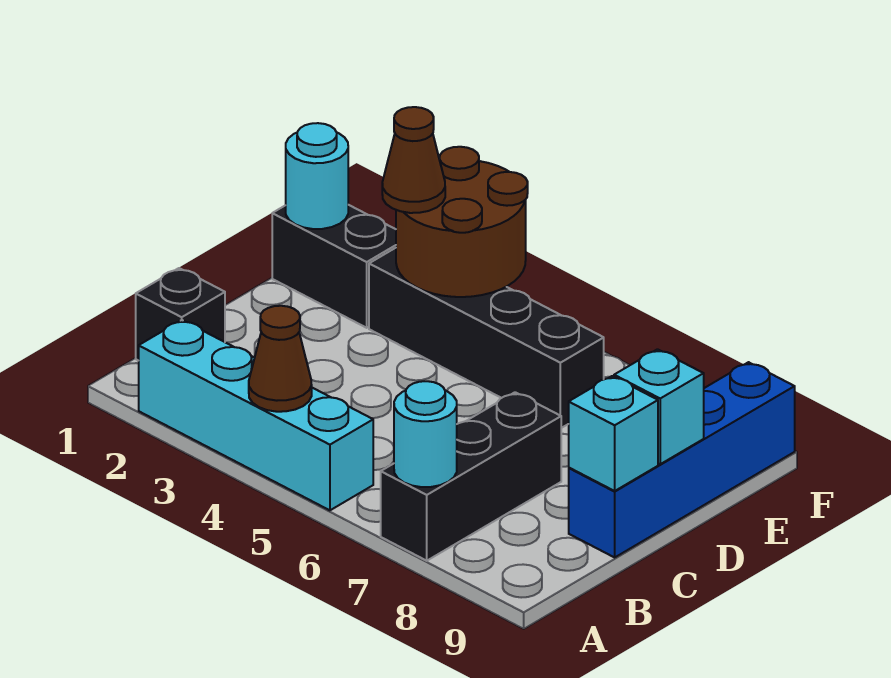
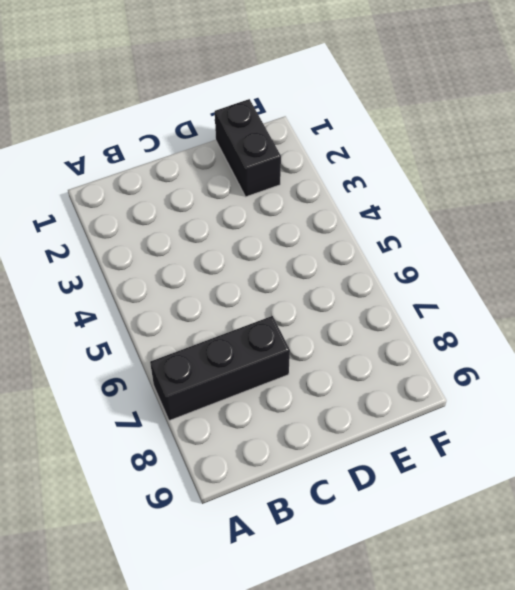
none -> cyan brick A2:A5 level 1
none -> black brick B1 level 1
none -> blue brick C9:F9 level 1

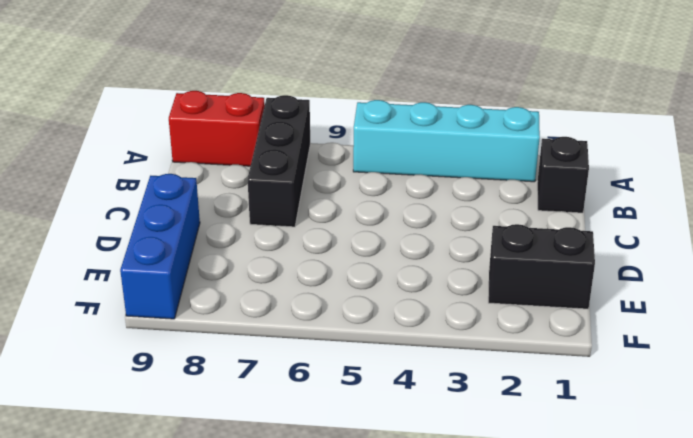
red brick A8:A9 level 1 -> none
blue brick D9:F9 level 1 -> blue brick C9:F9 level 1
none -> black brick E3:E6 level 1
none -> brown cone A4 level 2
none -> cyan round brick A7 level 2

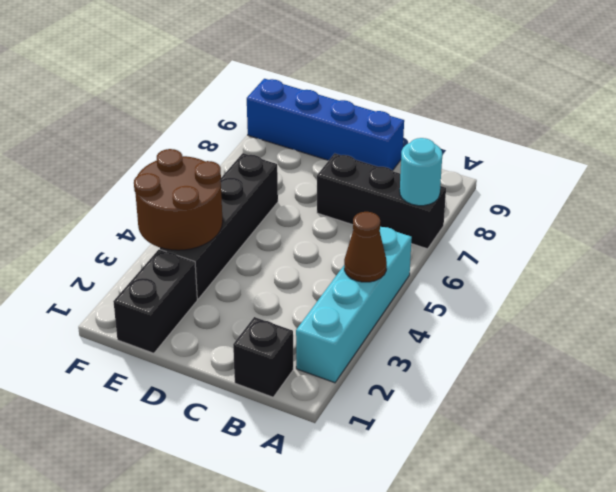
none -> cyan brick C9 level 2
none -> cyan brick D9 level 2
none -> cyan round brick E1 level 2

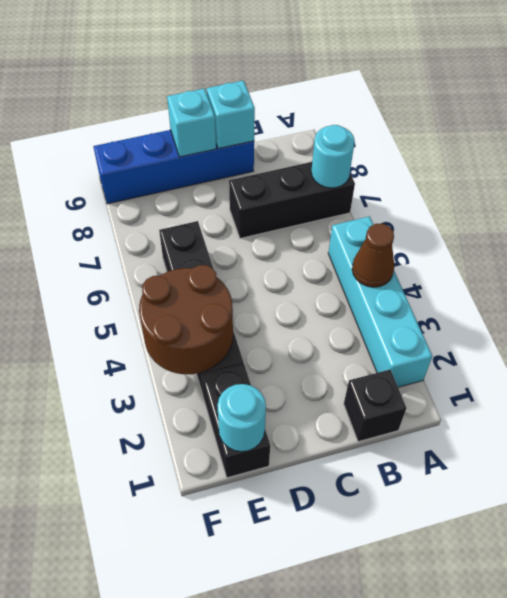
none -> brown cone E3 level 3

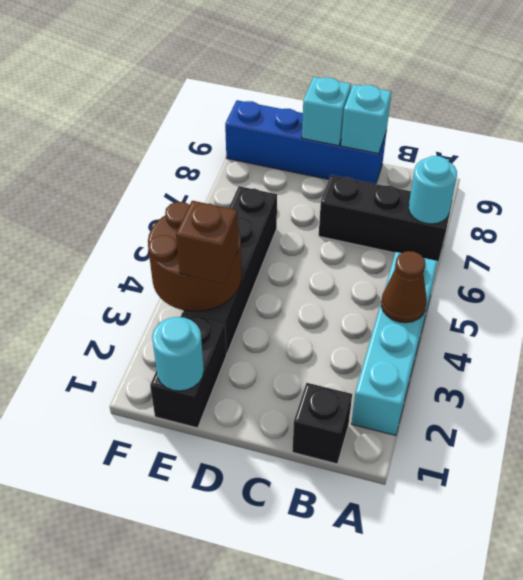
brown brick E3 level 3 -> brown cone E3 level 3

